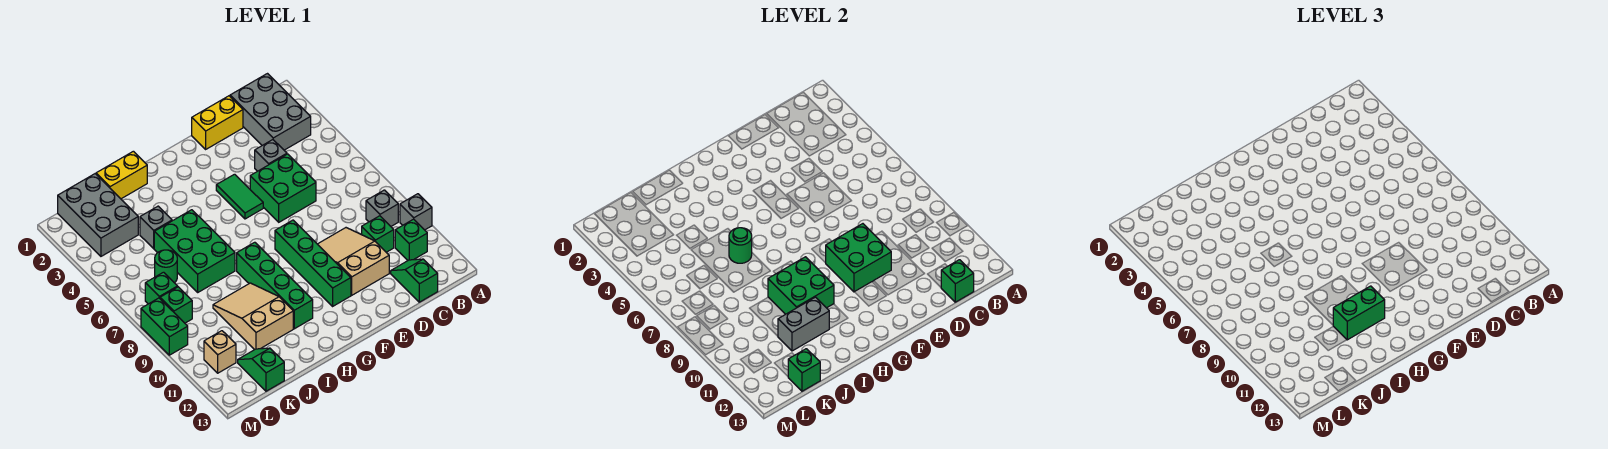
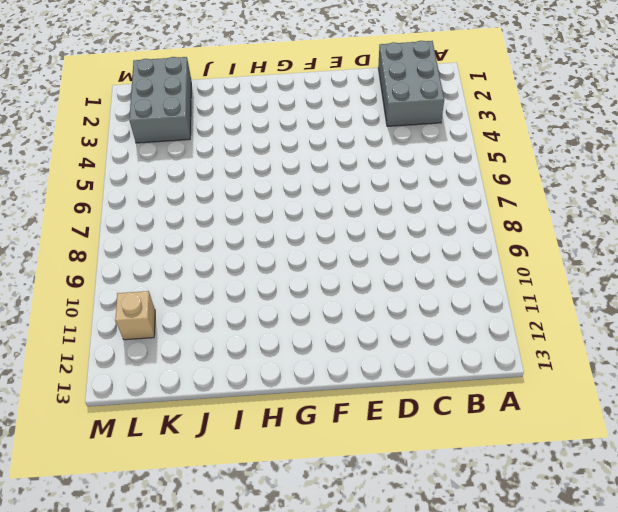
none -> grey brick A10 level 1
none -> grey brick B9 level 1
none -> green brick B11 level 1
none -> green brick C10 level 1

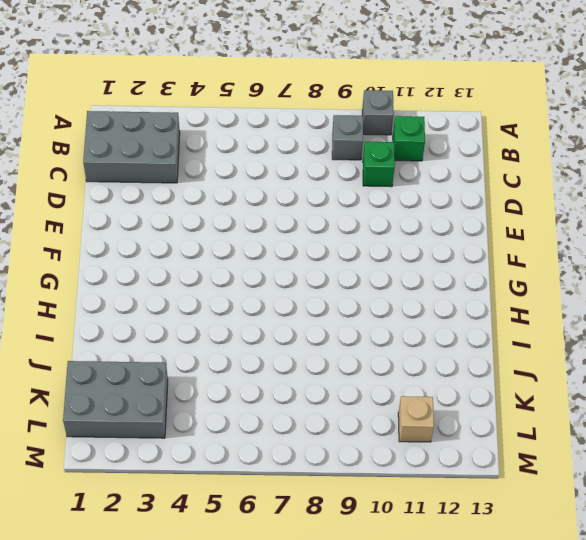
none -> green slope C12:C13 level 1 top 13
none -> yellow brick D1:E1 level 1
none -> grey brick D4 level 1
none -> green brick D5:E6 level 1

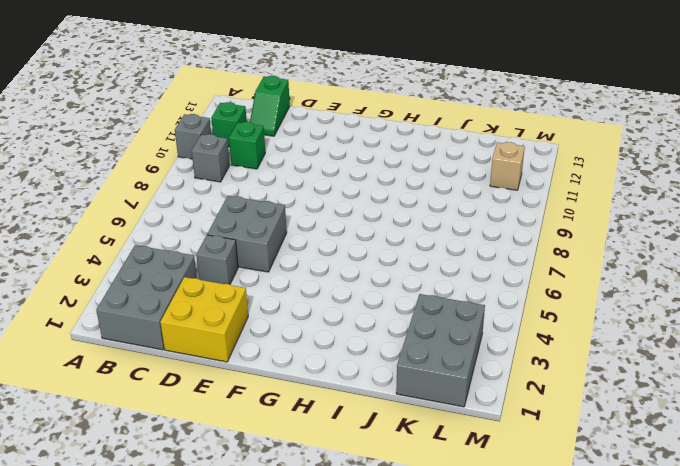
yellow brick D1:E2 level 1 -> yellow brick D1:E1 level 1
grey brick D5:E6 level 1 -> green brick D5:E6 level 1
none -> tan slope D9:E11 level 1 top 11
none -> green tile F4:F5 level 1
none -> green brick F8:F11 level 1
none -> green brick H8:H11 level 1

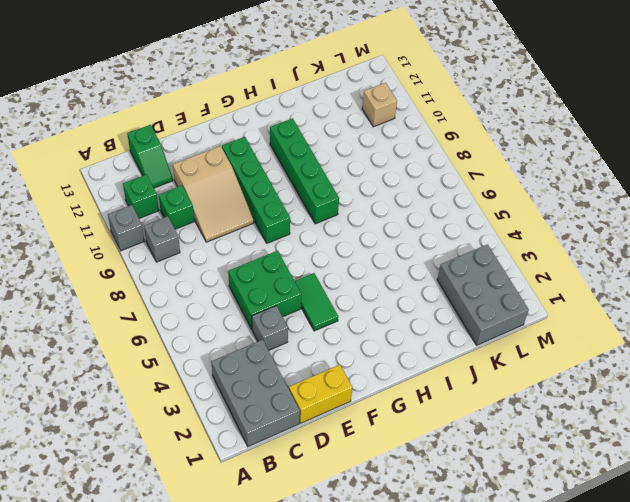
none -> yellow brick I1:J1 level 1
none -> green brick I5:J7 level 1
none -> tan slope I9:J11 level 1 top 11
none -> grey brick J4 level 1

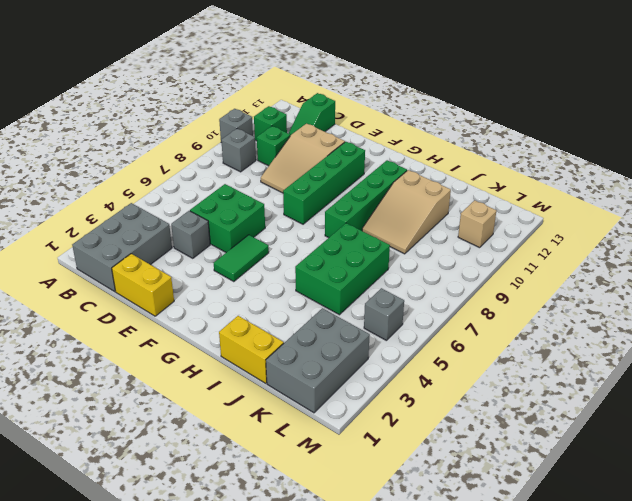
grey brick L5 level 1 -> grey brick J4 level 1
none -> green round brick K6 level 1
none -> green slope K12:K13 level 1 top 13
none -> green brick L7 level 1
none -> green brick L8 level 1

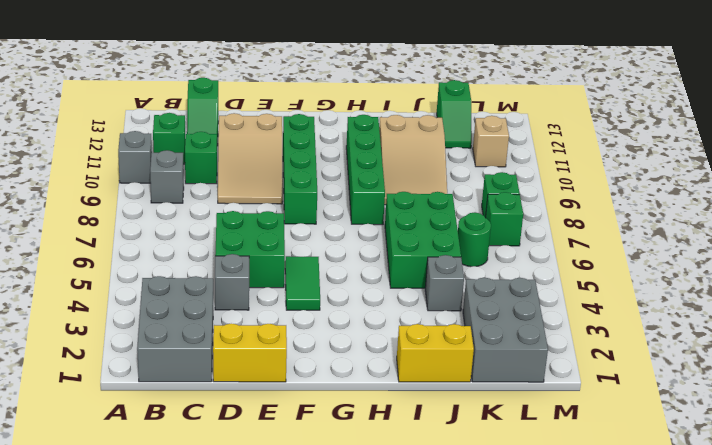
none -> green brick M8:M9 level 1
none -> green brick C13 level 2
none -> green brick E9:F10 level 2
none -> green brick H9:I10 level 2

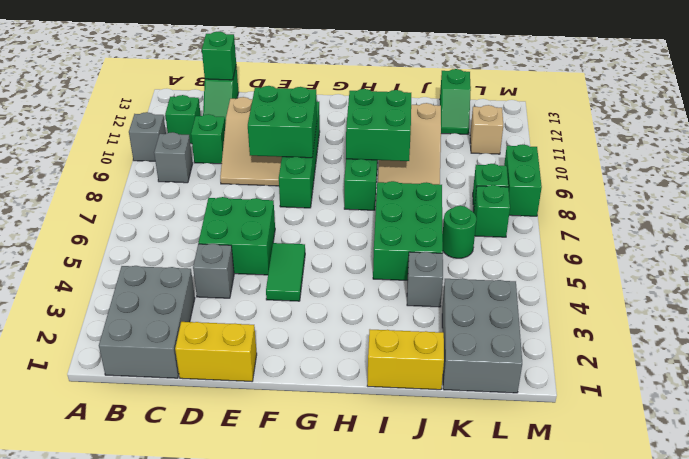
none -> green round brick I6 level 2
none -> grey brick I11:J11 level 2
none -> green brick K13 level 2
none -> green brick H11:I11 level 3

